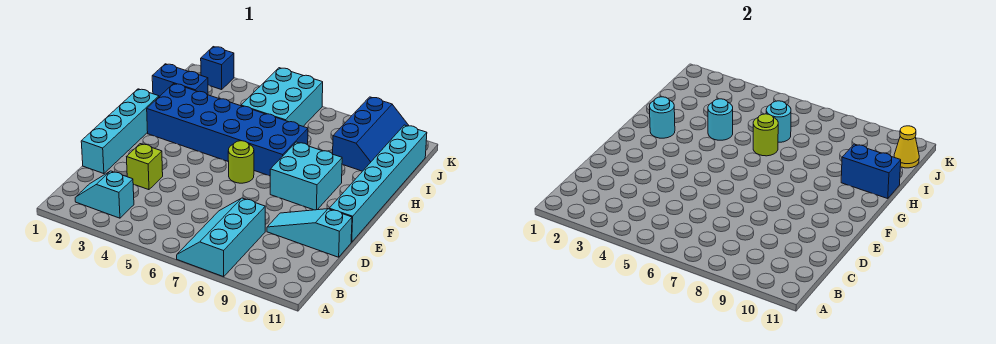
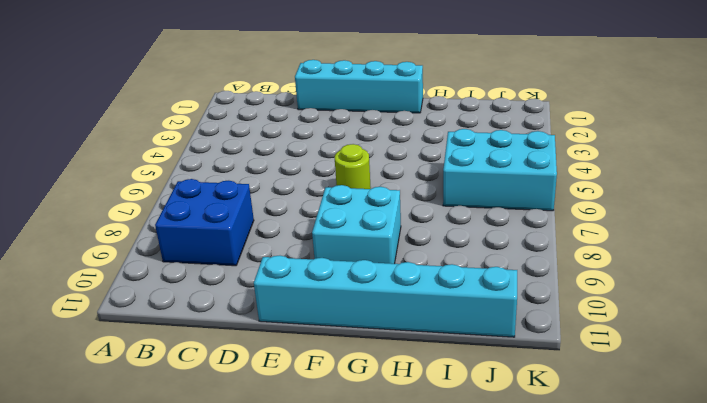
blue brick B8:C9 level 1 -> cyan slope A7:C8 level 1 top 8
none -> cyan slope B2:B3 level 1 top 3
none -> lime brick D3 level 1
none -> cyan slope D9:D11 level 1 top 11

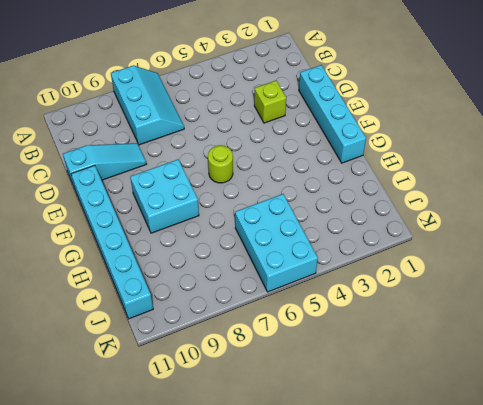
none -> cyan slope B2:B3 level 1 top 3
none -> blue brick G2:H7 level 1
none -> blue brick I1:I2 level 1

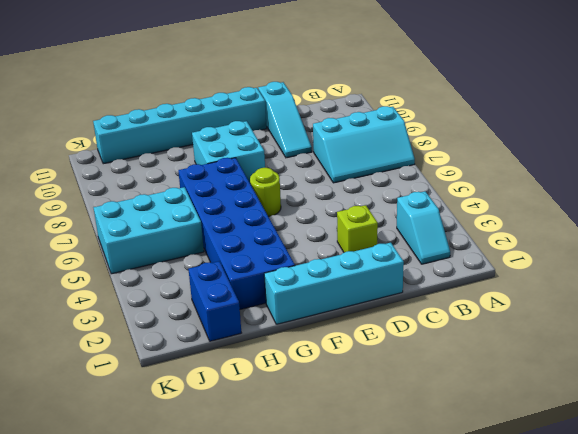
none -> blue slope I9:K10 level 1 top 9
none -> blue brick K2 level 1
none -> cyan round brick G2 level 2

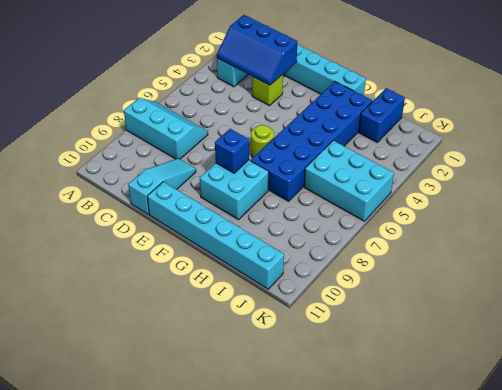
blue slope B2:D3 level 2 top 2 -> blue slope I9:K10 level 1 top 9
blue brick F8 level 2 -> blue brick K2 level 1
none -> cyan round brick G2 level 2
none -> cyan round brick H4 level 2
none -> lime round brick H6 level 2

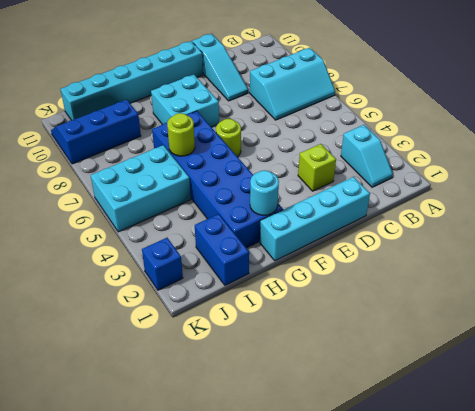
none -> cyan round brick H4 level 2
none -> blue brick H10:H11 level 2
none -> cyan round brick I6 level 2

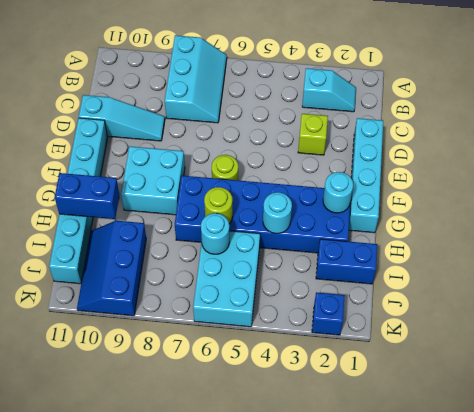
none -> yellow cone J11 level 2

